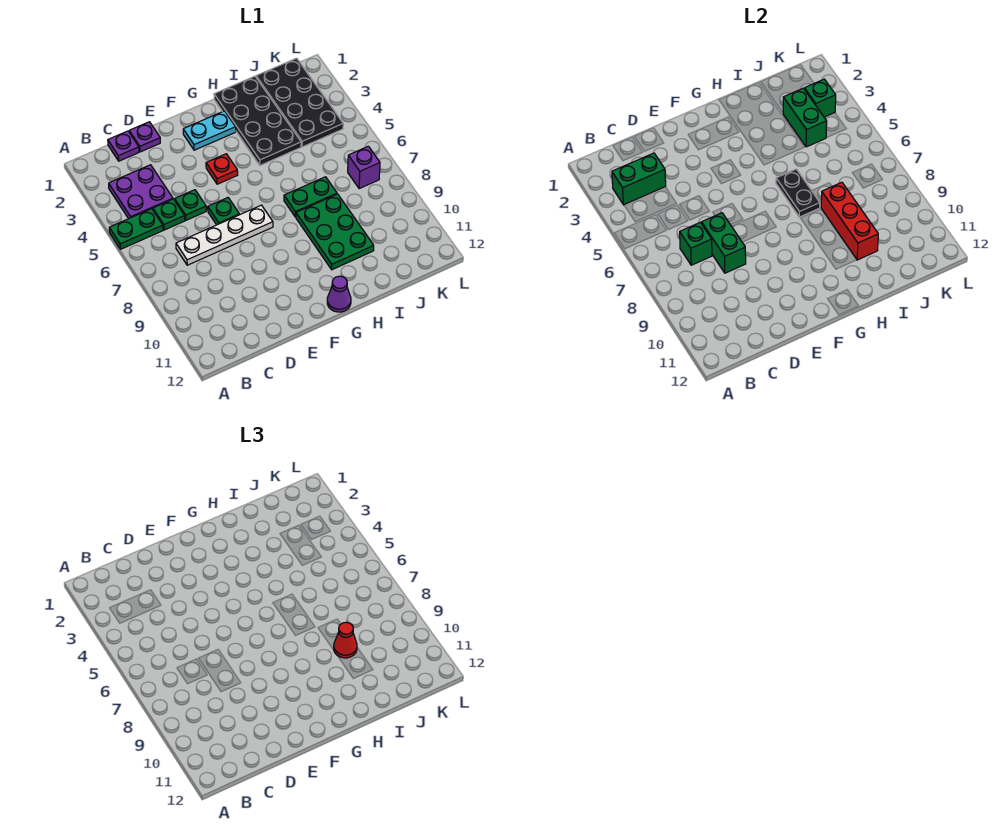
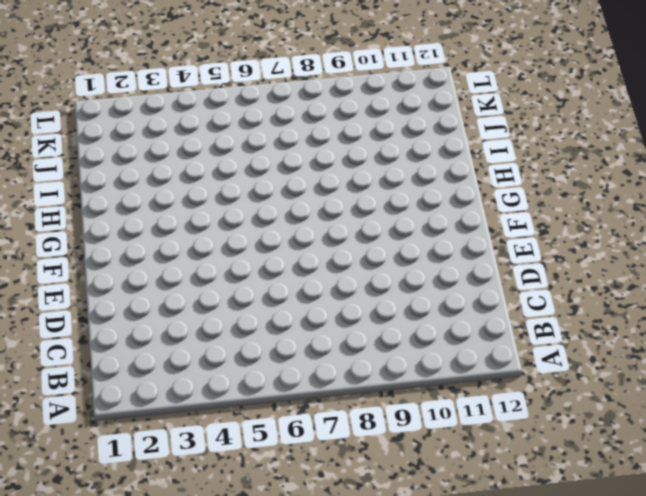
none -> green plate A5:B5 level 1
none -> purple plate B3:C4 level 1
none -> purple plate C1 level 1

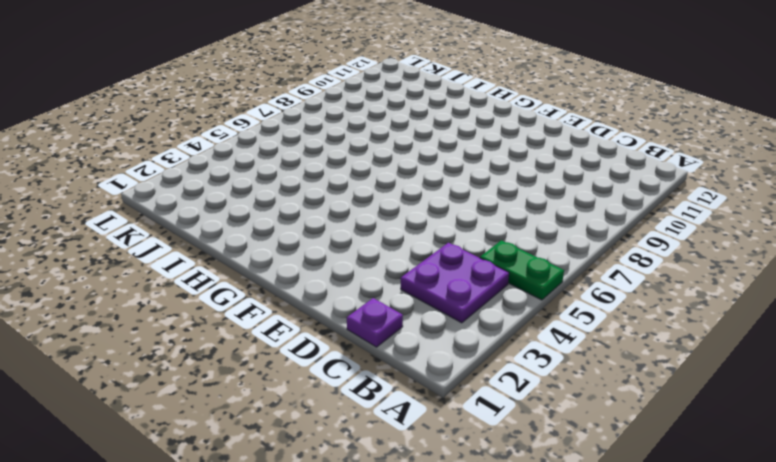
none -> green plate C5 level 1
none -> white plate C7:F7 level 1
none -> purple plate D1 level 1

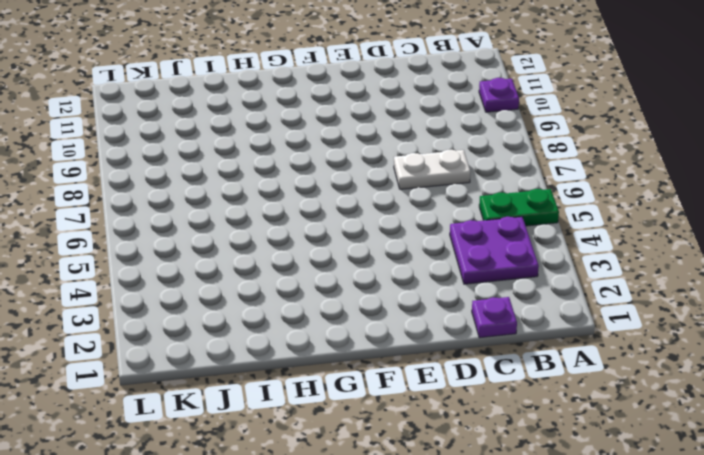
purple plate A10 level 1 -> purple plate D1 level 1
white plate C7:D7 level 1 -> white plate C7:F7 level 1
none -> green plate C5 level 1
none -> green plate D5 level 1
none -> green plate E6 level 1

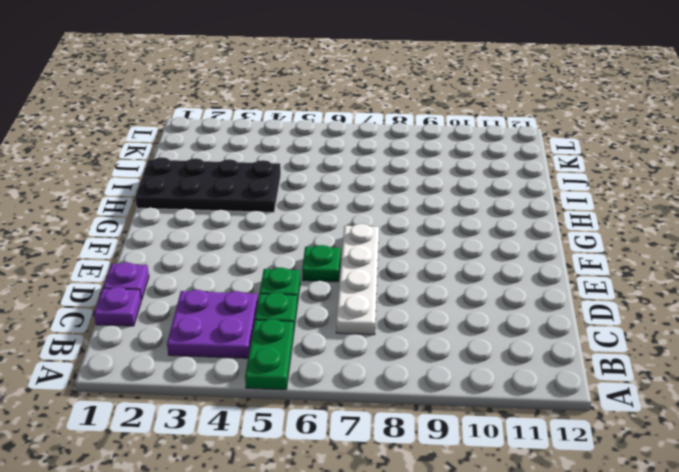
none -> cyan plate F2:G2 level 1
none -> red plate F4 level 1
none -> purple cone G12 level 1

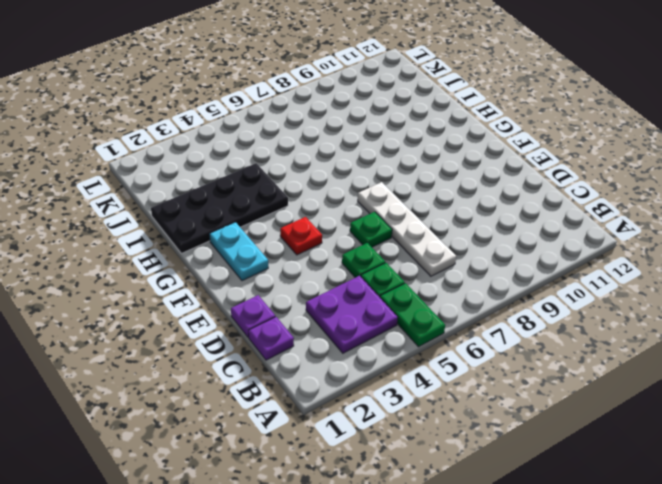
none -> purple cone G12 level 1
none -> green plate H7:I7 level 1
none -> green plate H8:I10 level 1

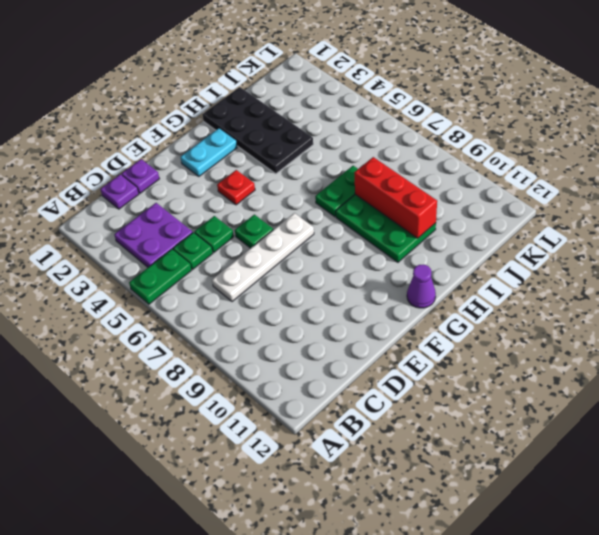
none -> black plate J1:K4 level 1
none -> purple brick K7 level 1
none -> green brick B3:C3 level 2

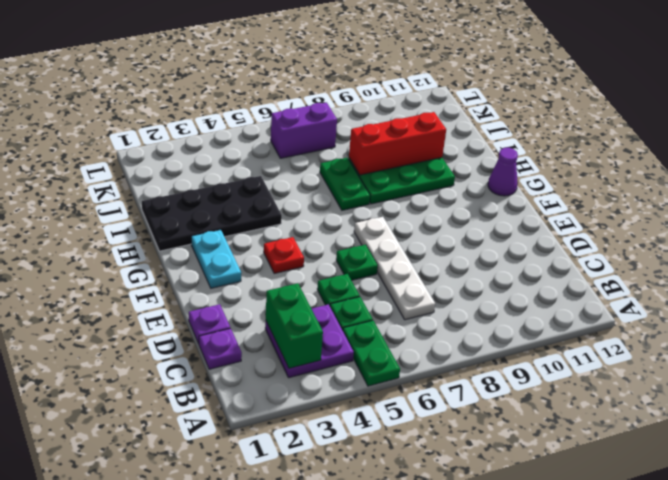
purple brick K6:K7 level 1 -> purple brick K7 level 1
none -> black plate J1:K4 level 1
none -> green brick C7 level 2
none -> green brick D7:D8 level 2

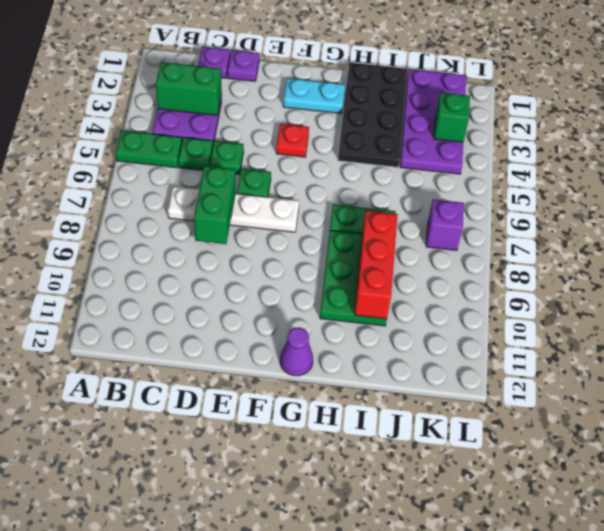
purple plate J1:K4 level 1 -> black plate J1:K4 level 1
none -> green brick C7 level 2
none -> black plate H6:H7 level 2
none -> green brick J3:J4 level 2

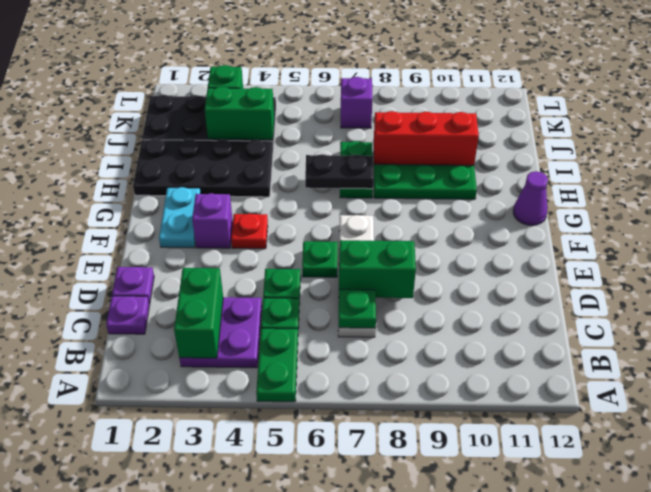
green plate C7 level 2 -> green brick C7 level 2
purple brick F3 level 1 -> none
none -> red cone I9 level 3

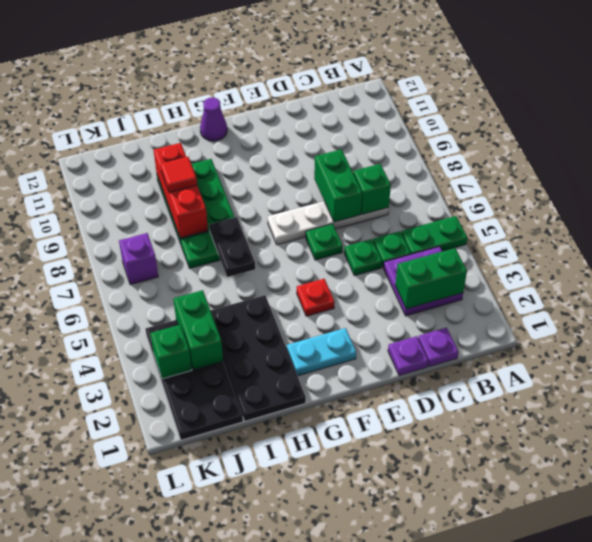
red tile I9 level 3 -> red cone I9 level 3

